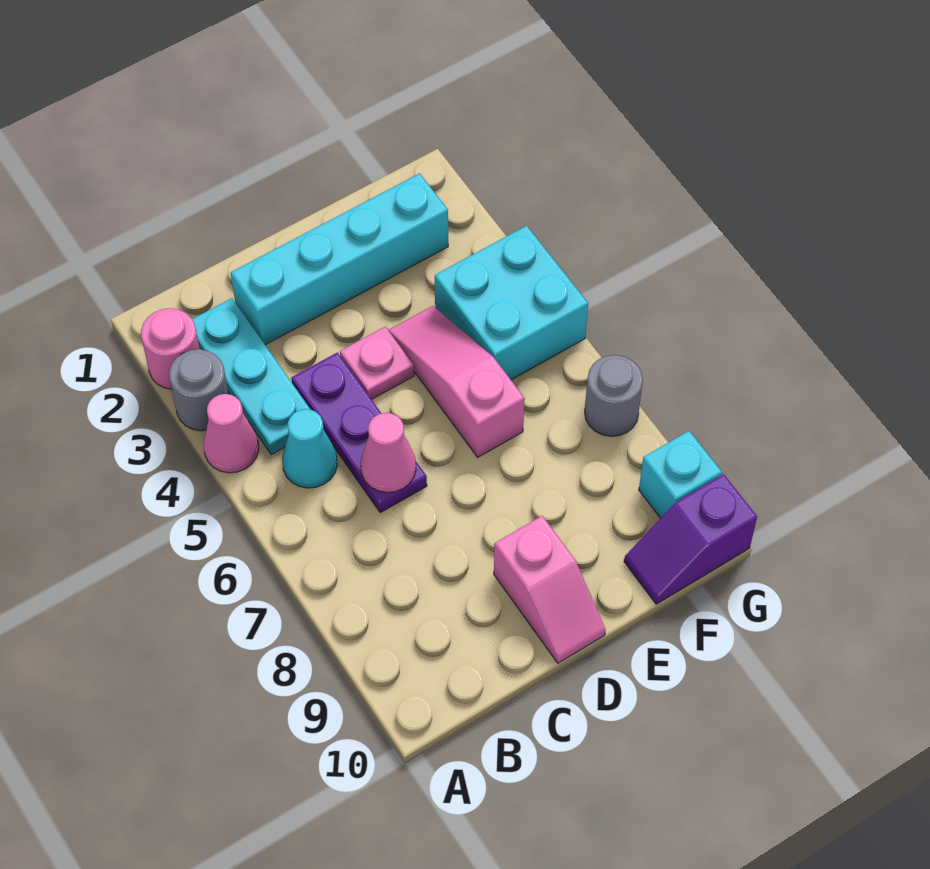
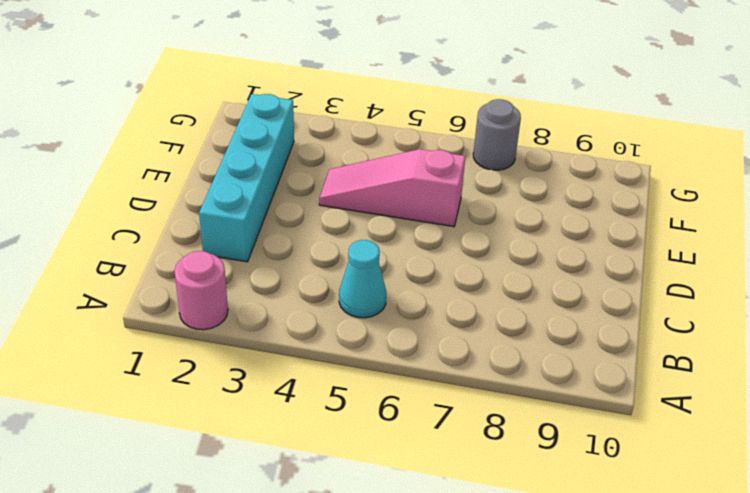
none -> grey round brick A3 level 1
none -> pink cone A4 level 1
none -> cyan plate B2:B4 level 1

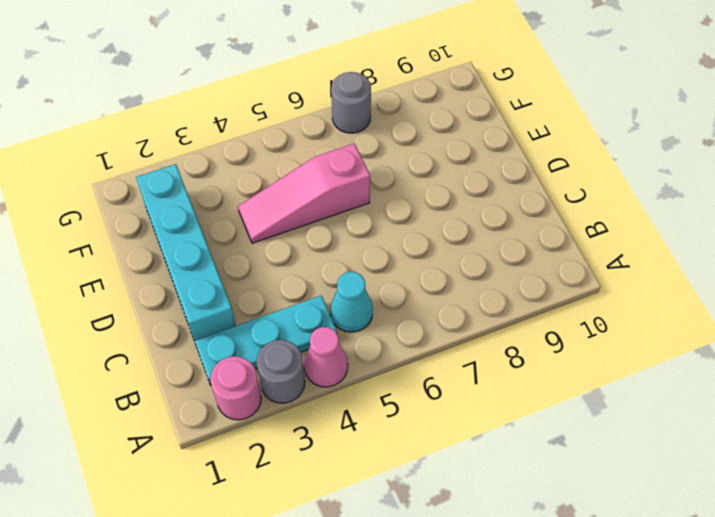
none -> purple plate C4:C6 level 1
none -> pink plate D4 level 1
none -> pink slope D9:D10 level 1 top 9

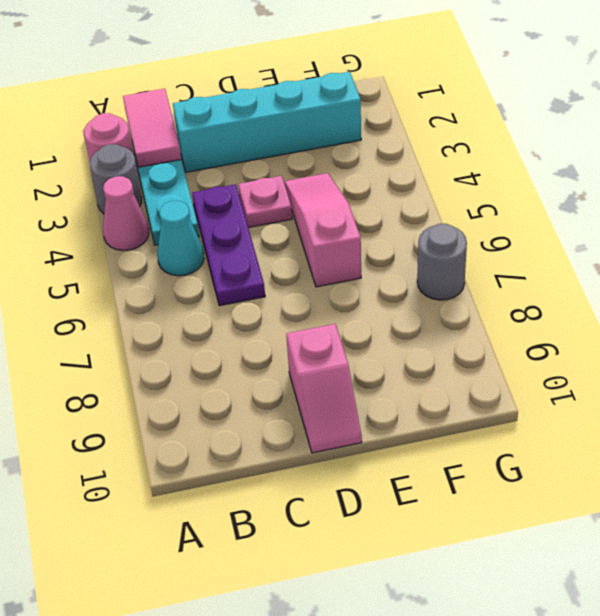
pink tile B1:B2 level 2 -> none
none -> cyan brick F4:G5 level 1
none -> purple slope F10:G10 level 1 top G
none -> cyan brick G9 level 1

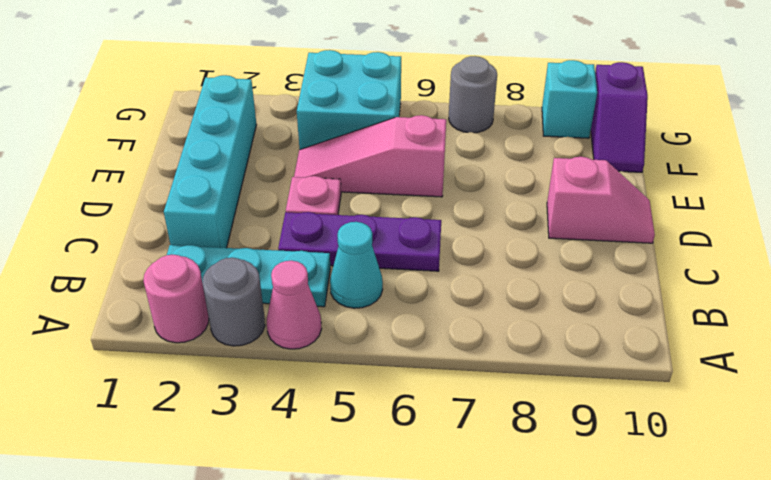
none -> pink cone C6 level 2

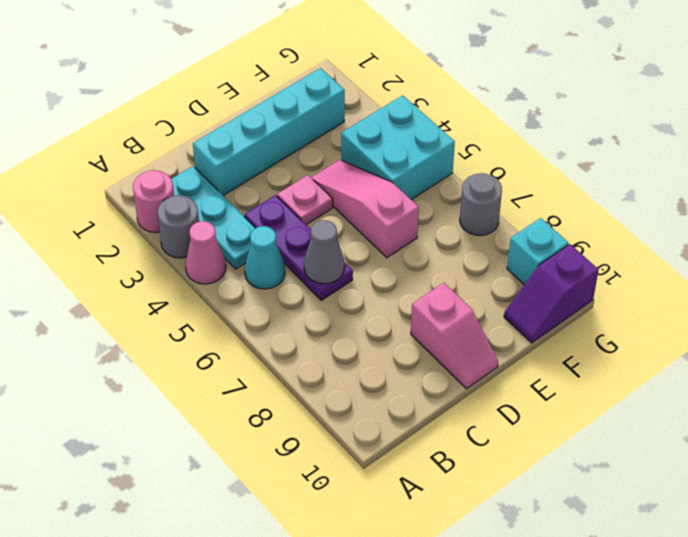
grey cone C6 level 2 -> pink cone C6 level 2

